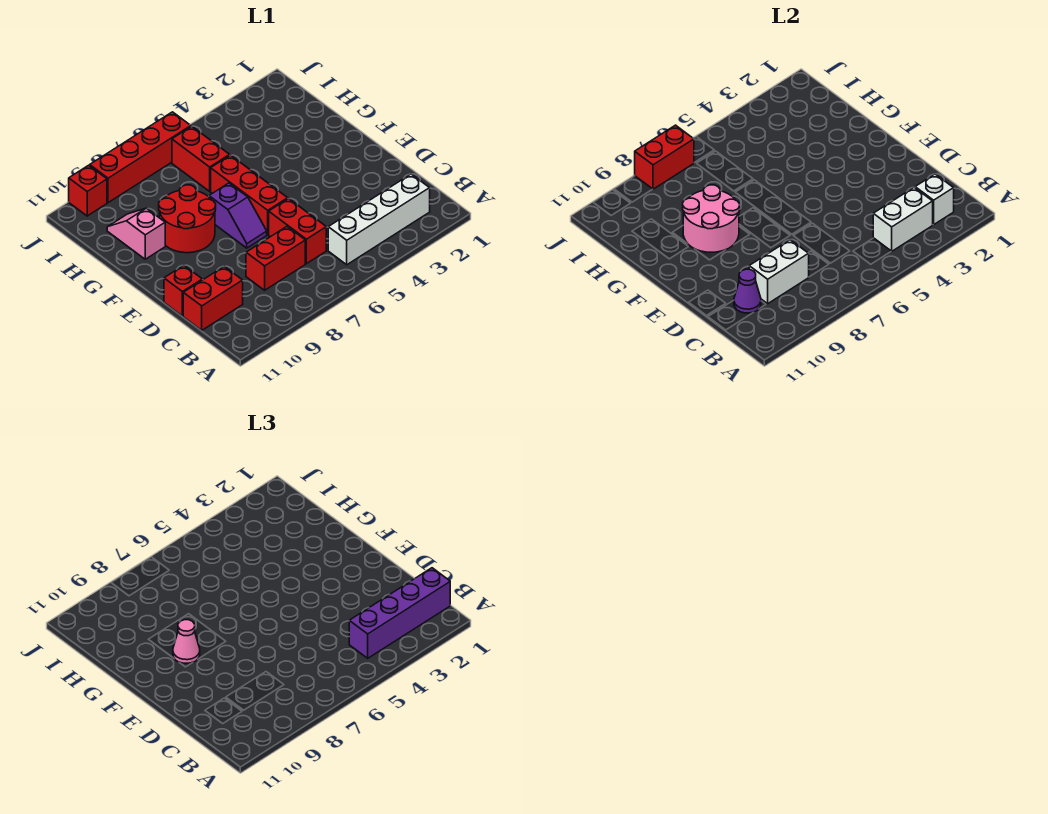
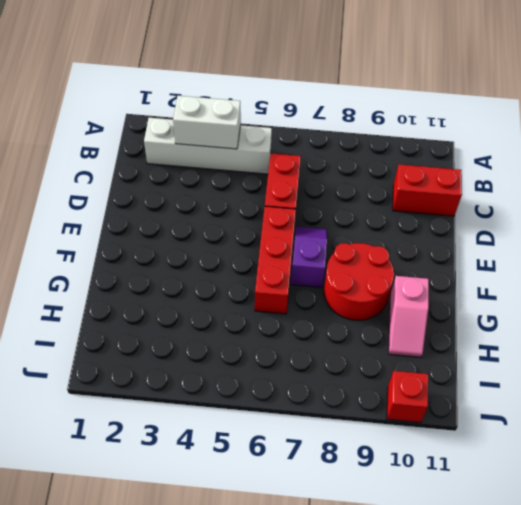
none -> red brick C7:C8 level 1
none -> red brick D11 level 1
none -> red brick H6:I6 level 1

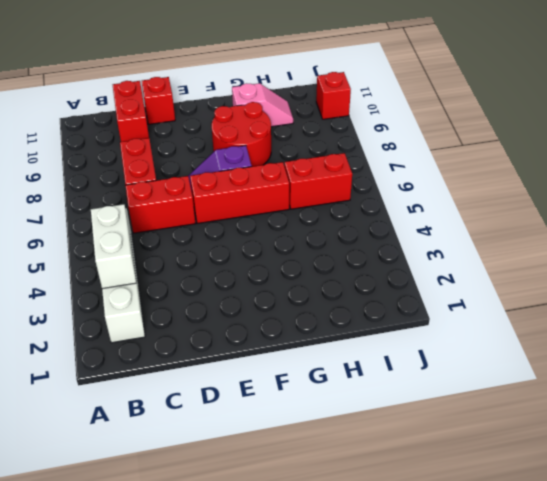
none -> red brick J6:J9 level 1
none -> white brick B2 level 2
none -> white brick C8:C9 level 2

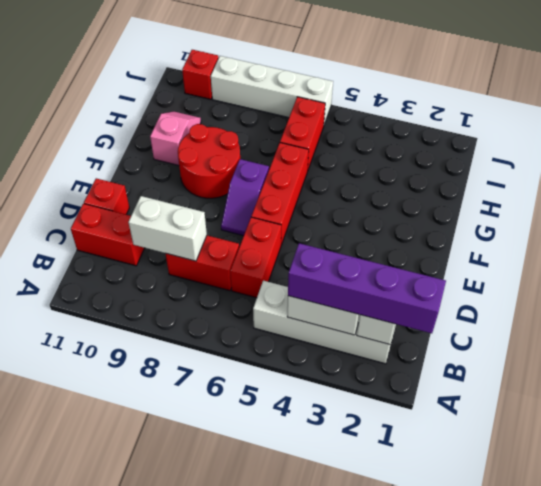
white brick J6:J9 level 1 -> red brick J6:J9 level 1
none -> purple cone C10 level 2
none -> pink round brick F8:G9 level 2
none -> red brick J7:J8 level 2

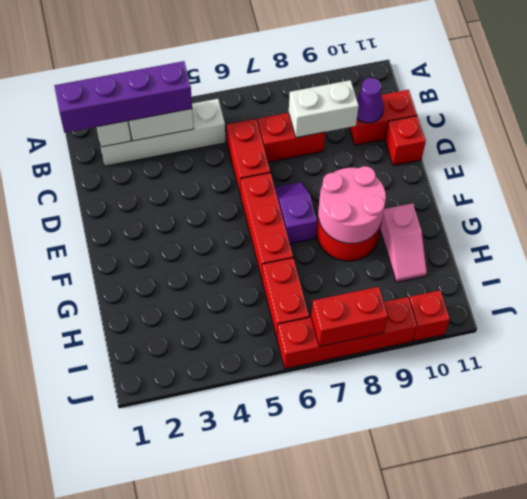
none -> pink cone F9 level 3

